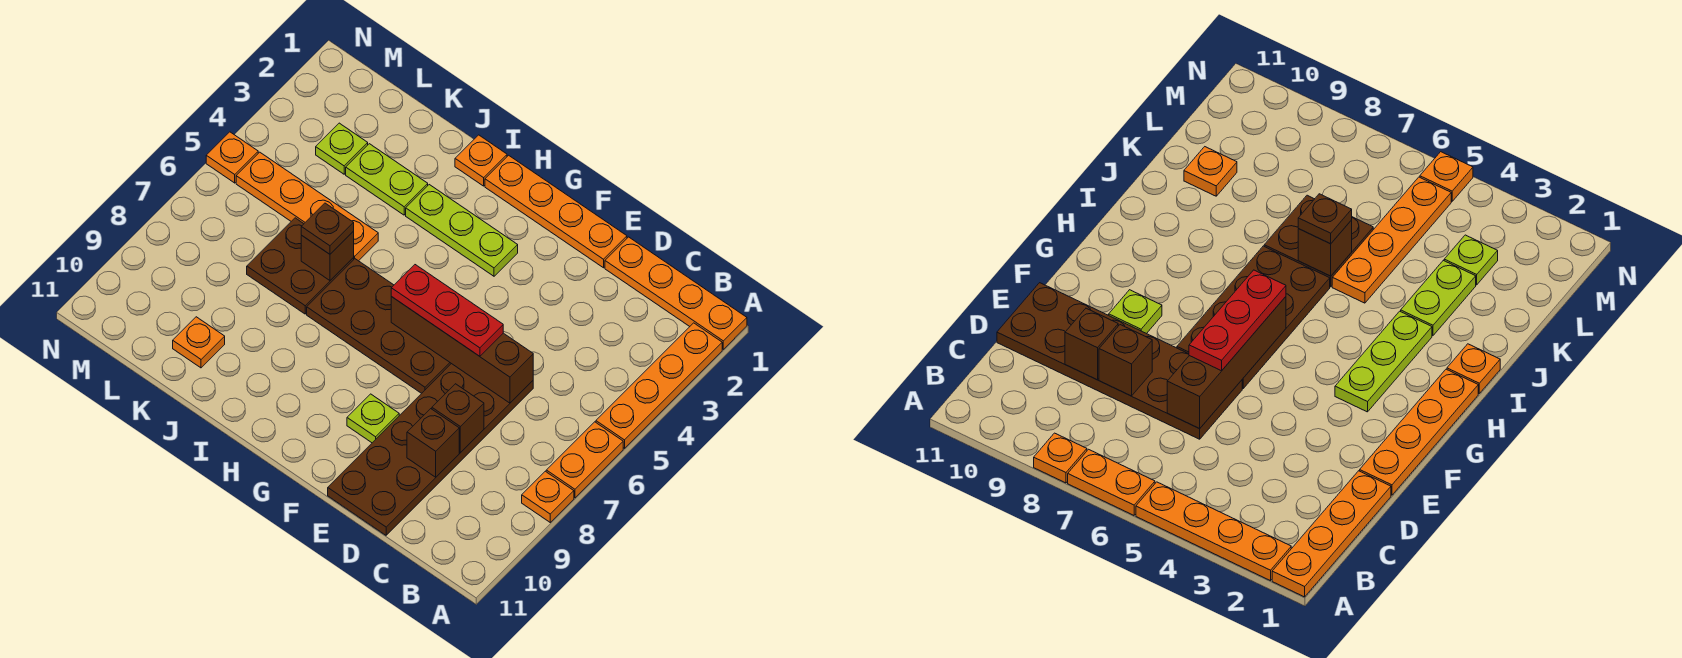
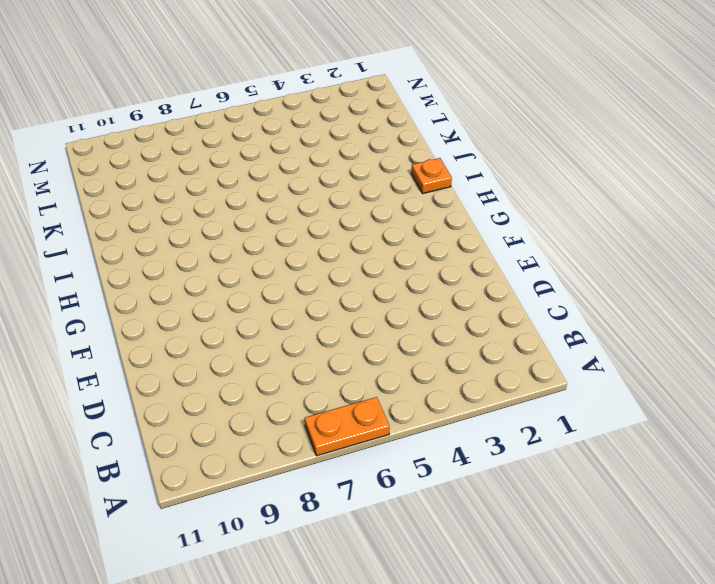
none -> orange plate A1:D1 level 1
none -> orange plate A2:A5 level 1
none -> orange plate A8 level 1

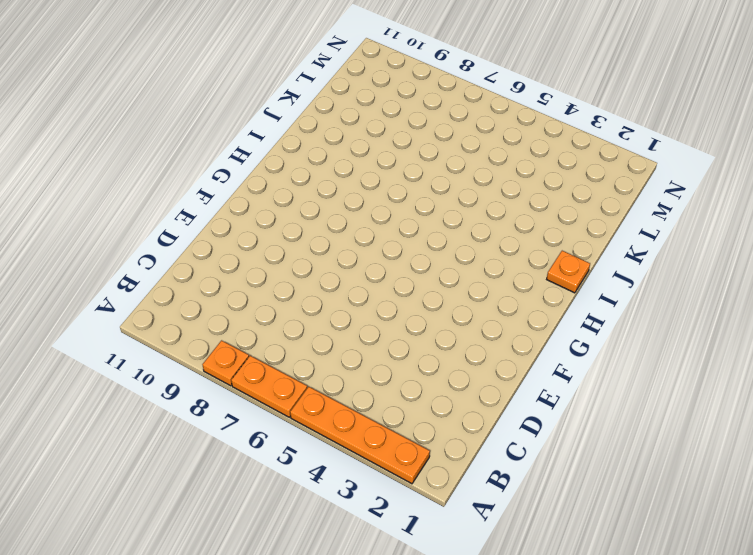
none -> orange plate A1:D1 level 1
none -> brown plate D6:E11 level 1
none -> orange plate E1:H1 level 1

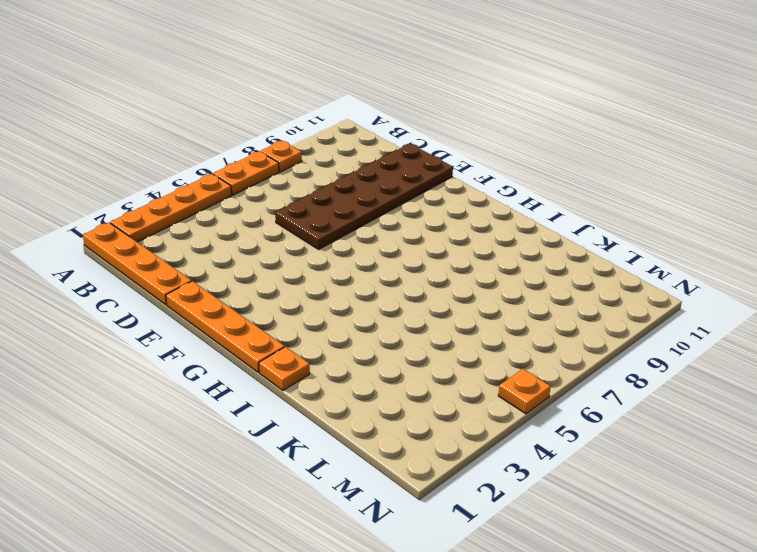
none -> brown plate F6:I7 level 1
none -> lime plate F9 level 1
none -> lime plate G3:I3 level 1

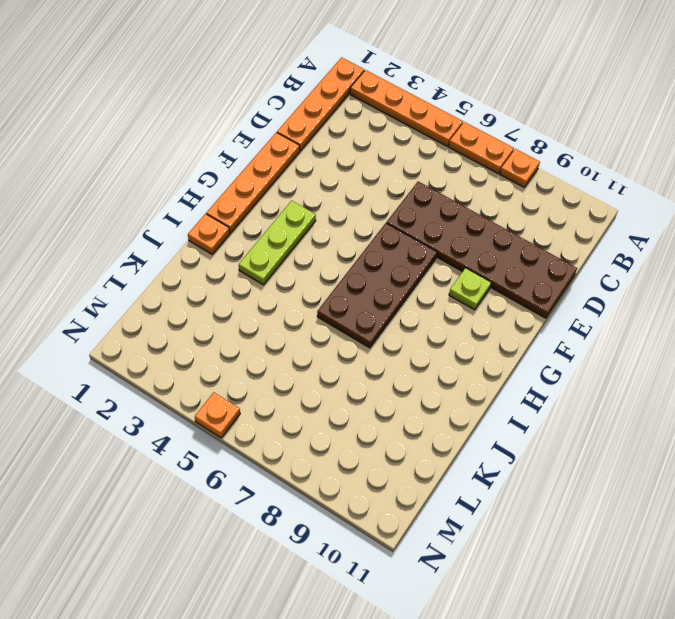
none -> lime plate J3:K3 level 1
none -> orange plate J5:M5 level 1
none -> brown plate J6:K7 level 1

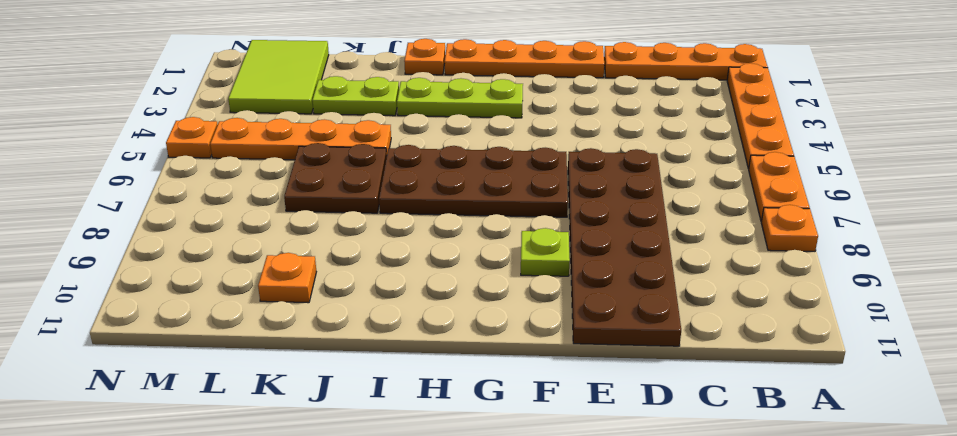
lime tile L1:M3 level 1 -> lime plate L3 level 1
none -> brown brick D6:G6 level 2
none -> brown brick D8 level 2
none -> brown brick D9 level 2

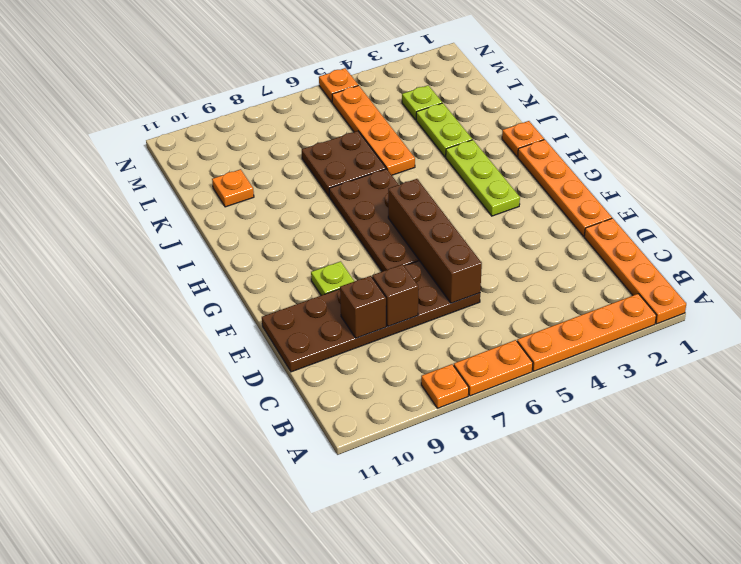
none -> brown brick J6 level 2
none -> red plate E6:G6 level 3
none -> brown plate J6 level 3

